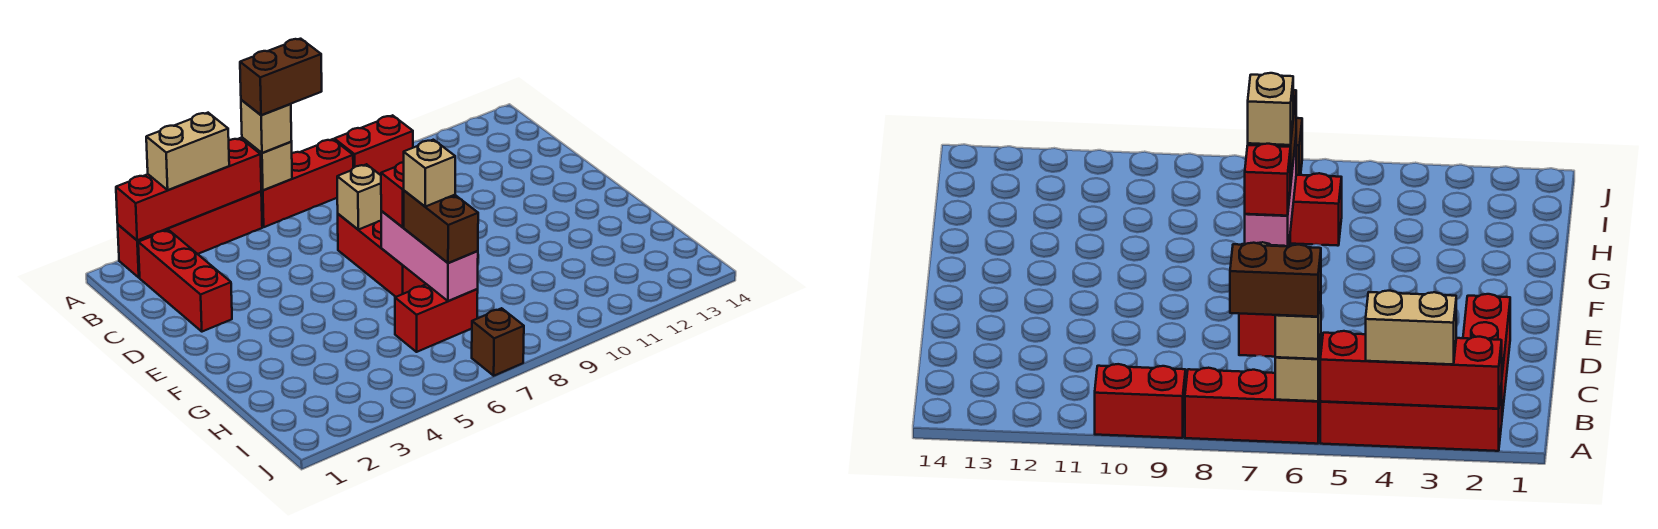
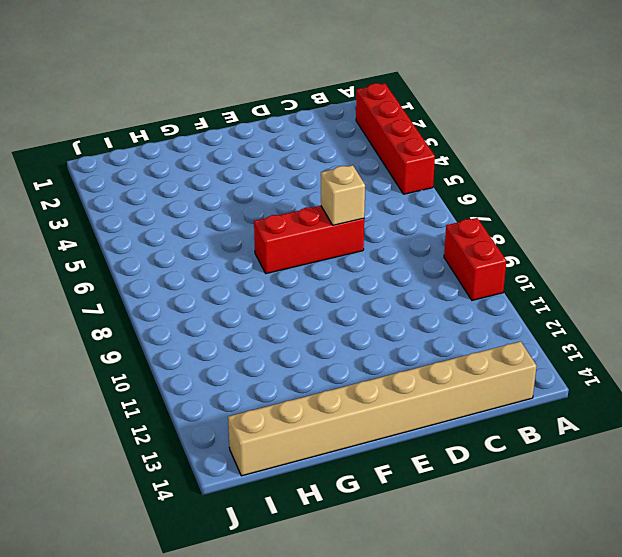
tan brick B14:I14 level 1 -> none
none -> red brick A6:A8 level 1
none -> red brick B2:D2 level 1
none -> red brick H6:H7 level 1

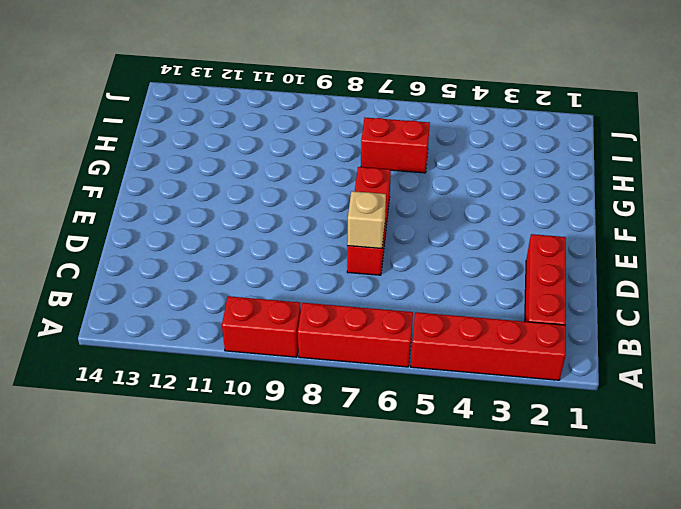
none -> brown brick J7 level 1
none -> red brick A2:A5 level 2
none -> tan brick A6 level 2

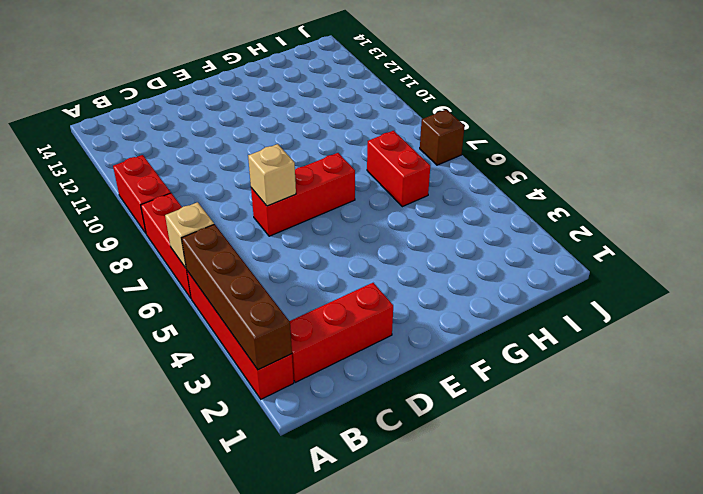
brown brick A2:A5 level 2 -> red brick A2:A5 level 2
none -> pink brick F7:H7 level 2
none -> tan brick A3:A4 level 3
none -> tan brick A6 level 3

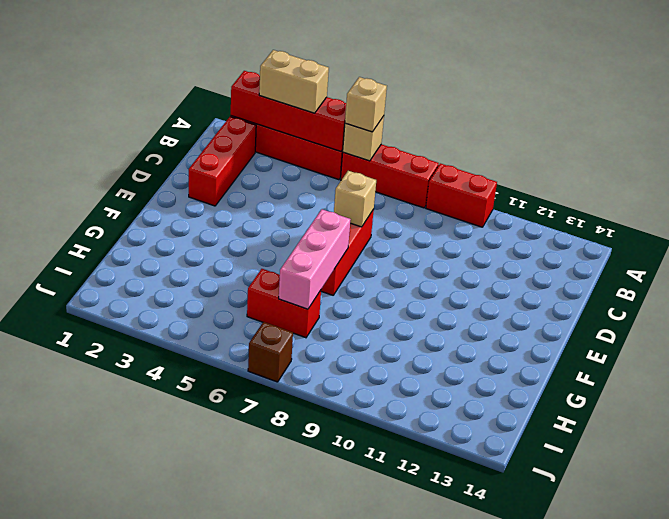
none -> red brick F7 level 3
none -> brown brick G7:H7 level 3
none -> brown brick A6:A7 level 4

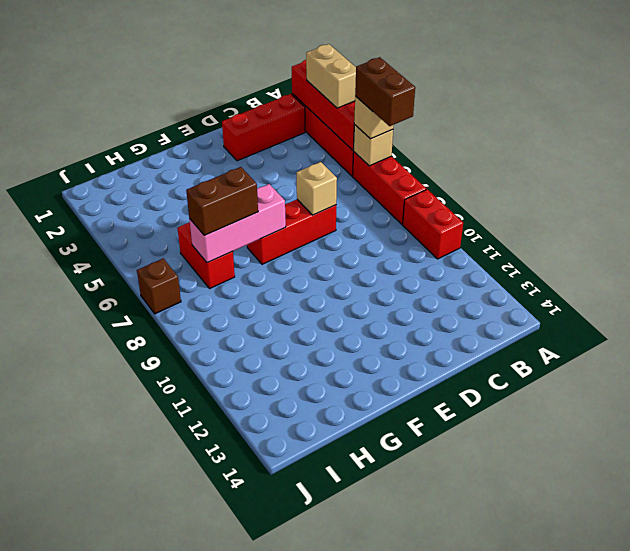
none -> red brick F7 level 3
none -> tan brick G7 level 4

